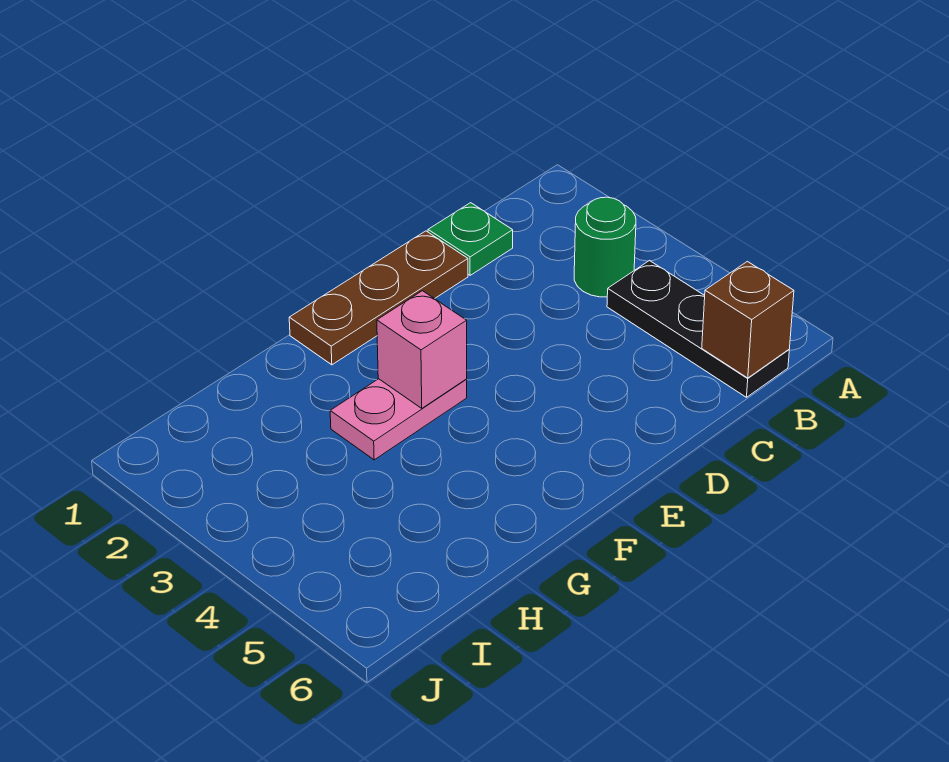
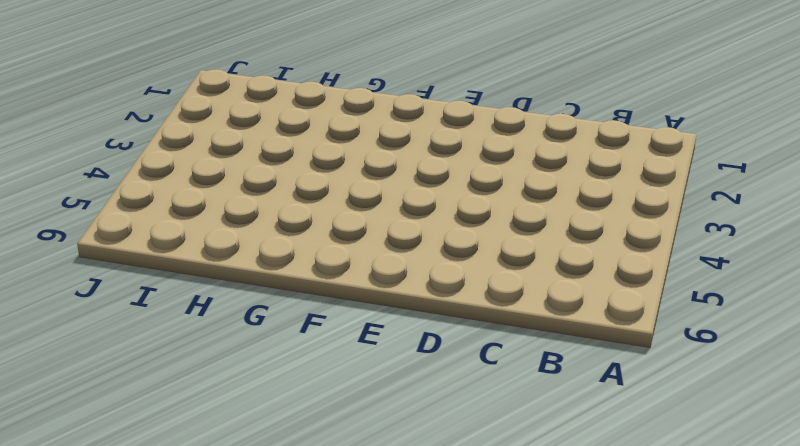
none -> green round brick B3 level 1
none -> black plate B4:B6 level 1

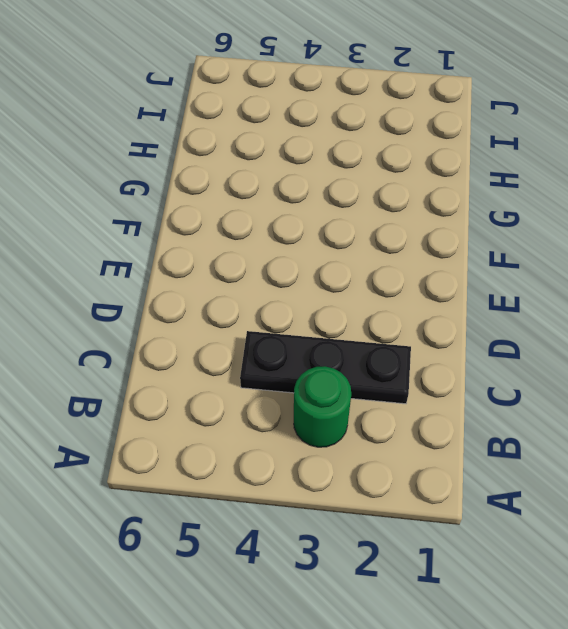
black plate C2:C4 level 1 -> black plate B4:B6 level 1
none -> green plate C1 level 1
none -> brown plate D1:F1 level 1

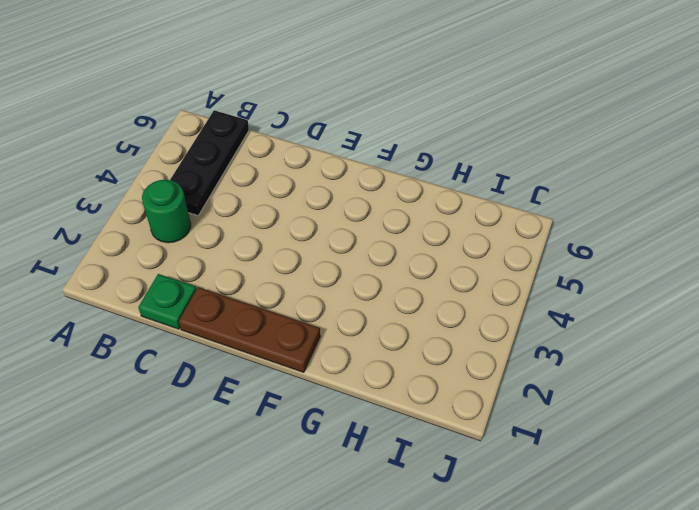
none -> pink plate F3:G3 level 1
none -> brown brick B6 level 2

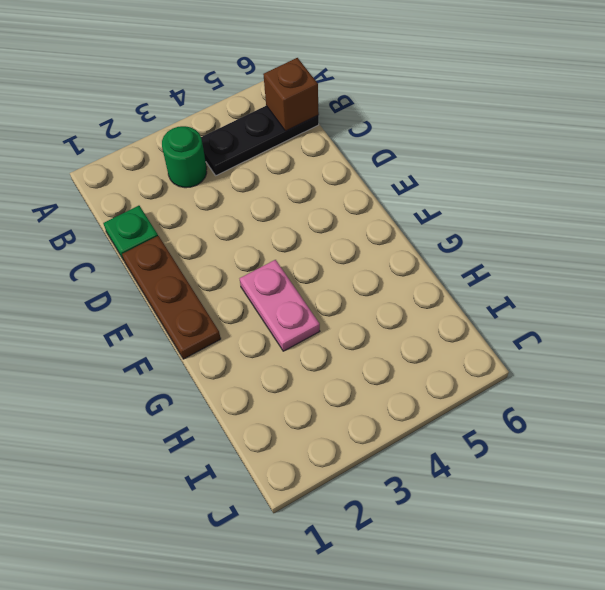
none -> pink brick F3 level 2

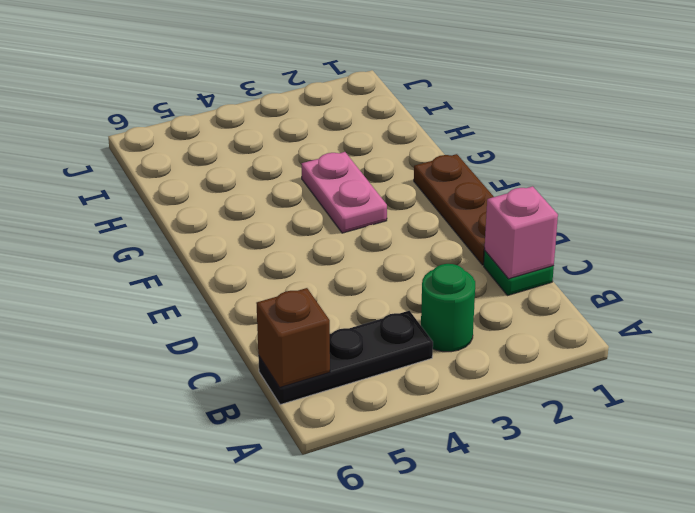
pink brick C1 level 2 -> pink brick F3 level 2

